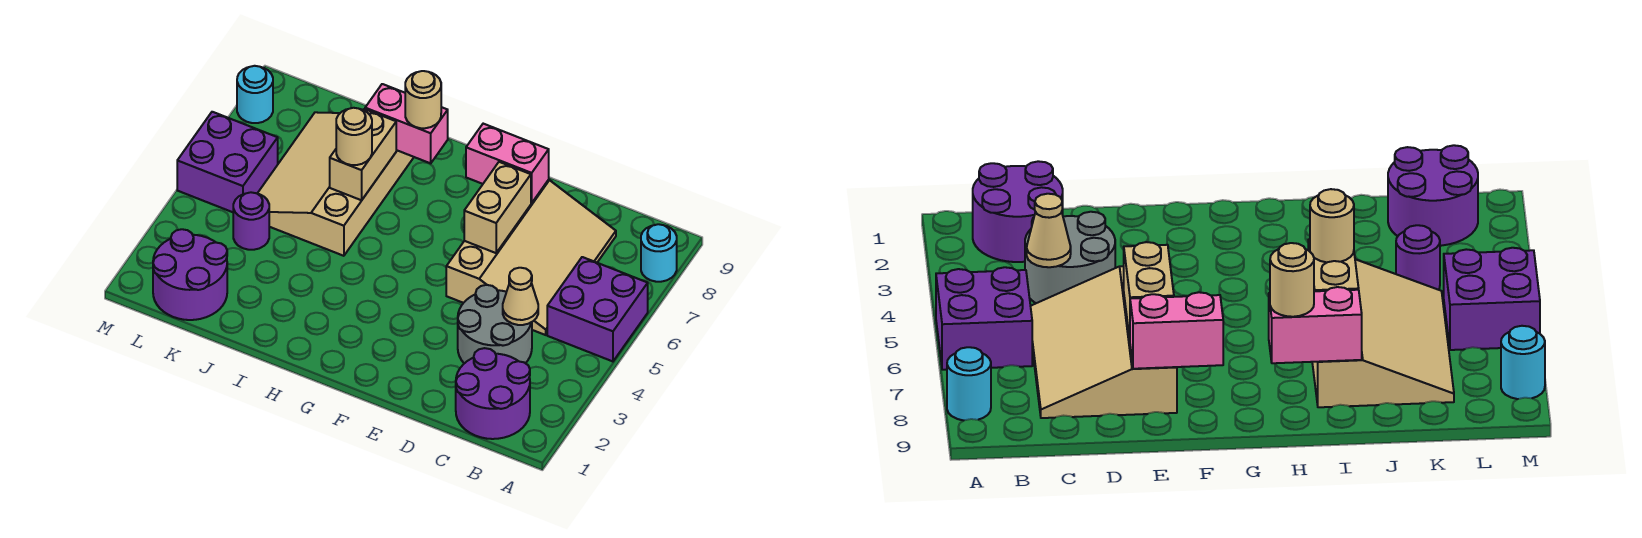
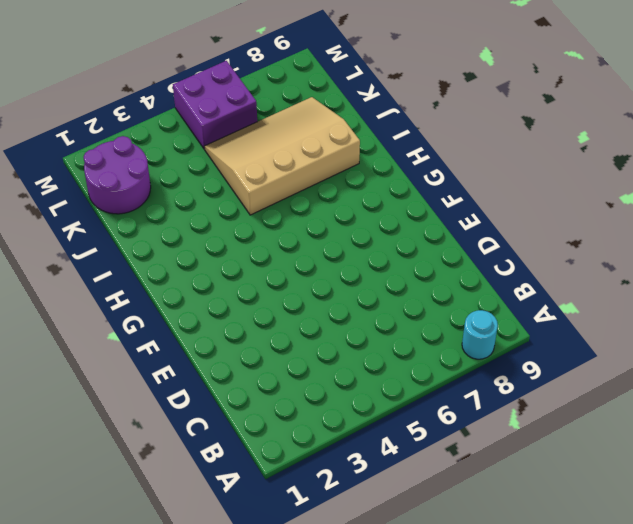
none -> purple brick A5:B6 level 1
none -> purple round brick B1:C2 level 1
none -> grey round brick C3:D4 level 1

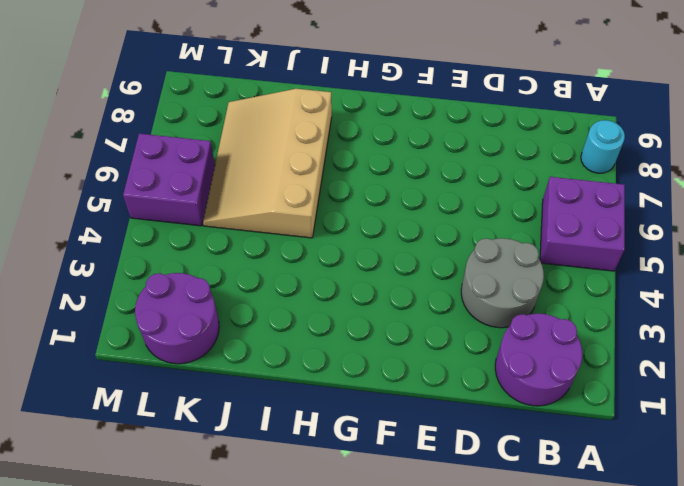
none -> tan slope C5:E8 level 1 top E
none -> purple round brick K4 level 1
none -> cyan round brick M8 level 1

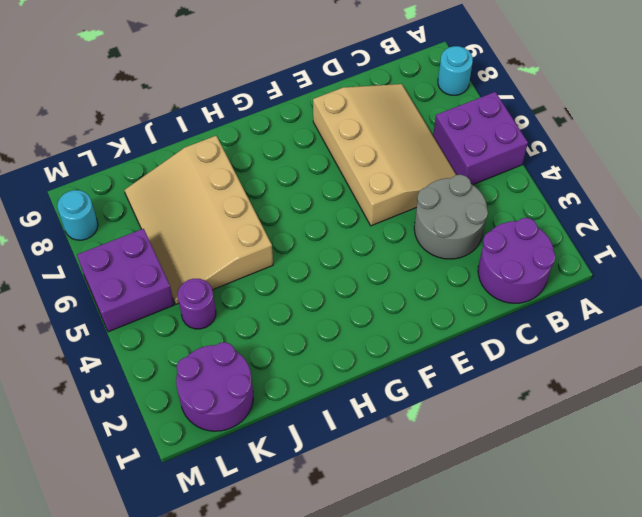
none -> tan cone C4 level 2
none -> tan brick E6:E7 level 2
none -> pink brick E8:F8 level 2

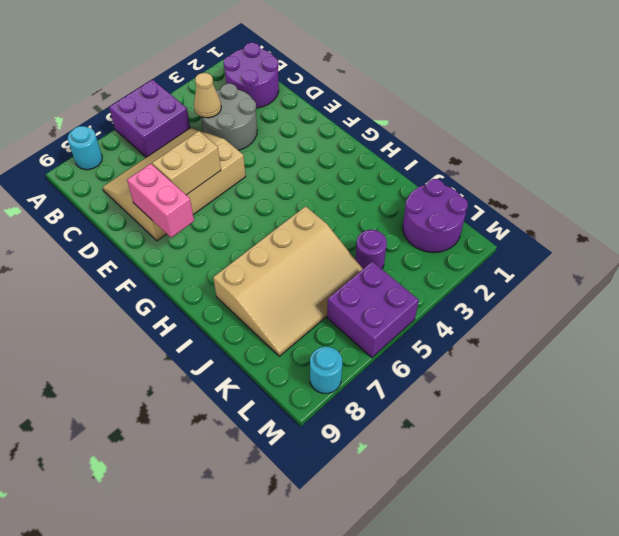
none -> pink brick H8:I8 level 2
none -> tan brick I6:I7 level 2
none -> tan round brick H8 level 3

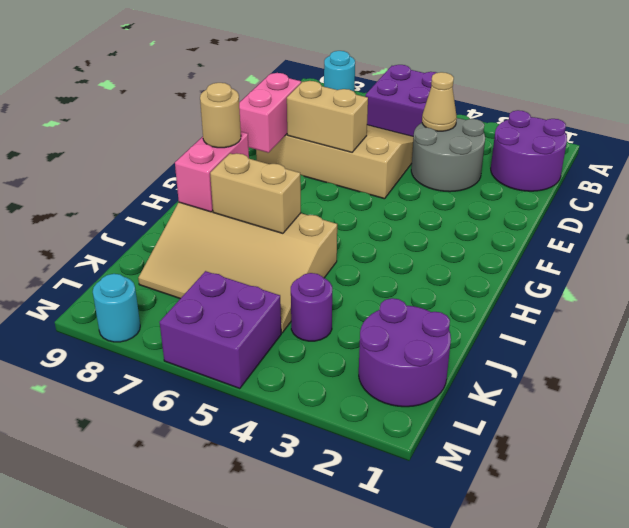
none -> tan round brick I6 level 3

